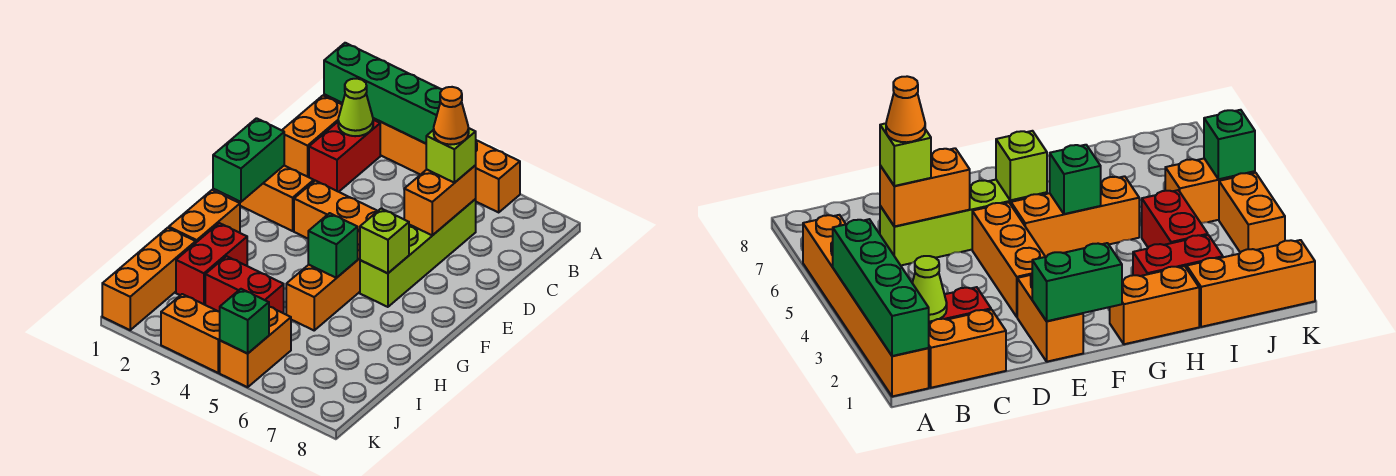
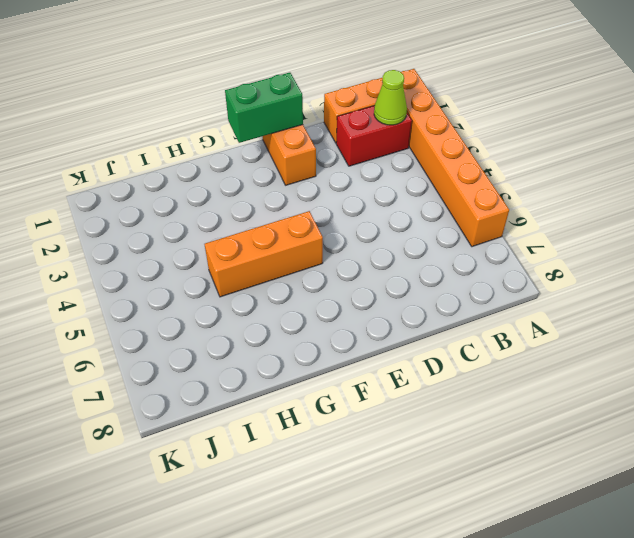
none -> lime brick C6:F6 level 1
none -> orange brick E3:E5 level 1
none -> orange brick G1:H1 level 1

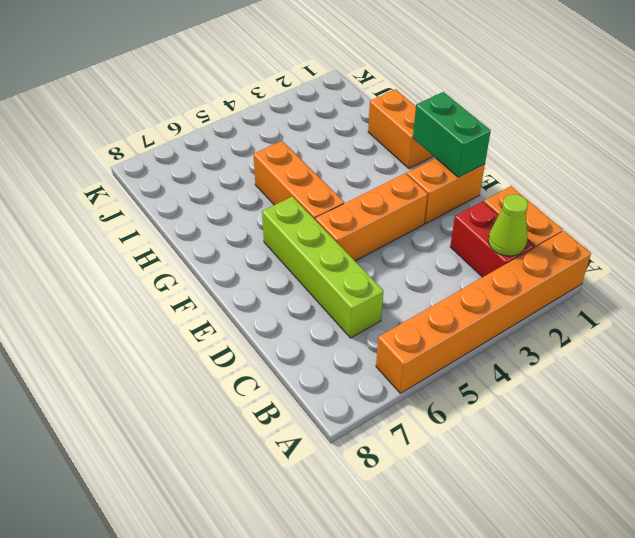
none -> red brick H2:I2 level 1
none -> orange brick I1:K1 level 1
none -> red brick I3:I4 level 1

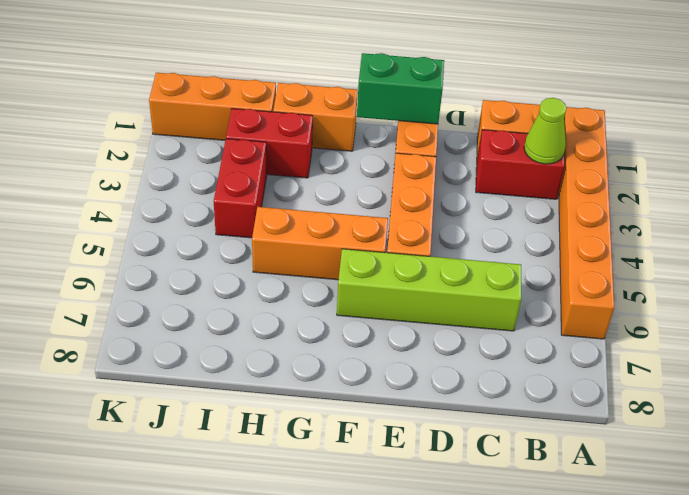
none -> orange brick J5:K5 level 1
none -> orange brick K3:K4 level 1
none -> green brick A1:A4 level 2

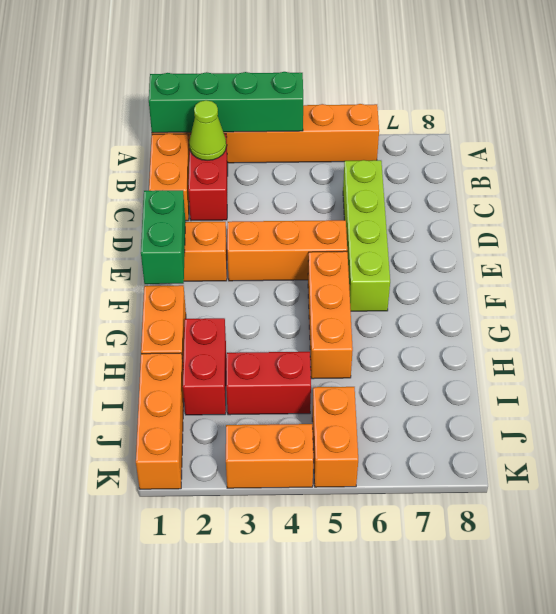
none -> orange brick C6:D6 level 2
none -> lime brick F6 level 2
none -> green brick G5 level 2

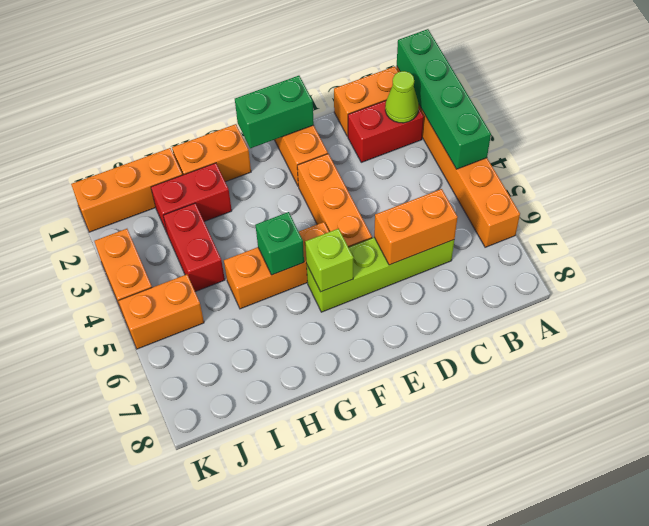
none -> green brick K5 level 2
none -> lime brick C6 level 3
none -> orange cone C6 level 4

